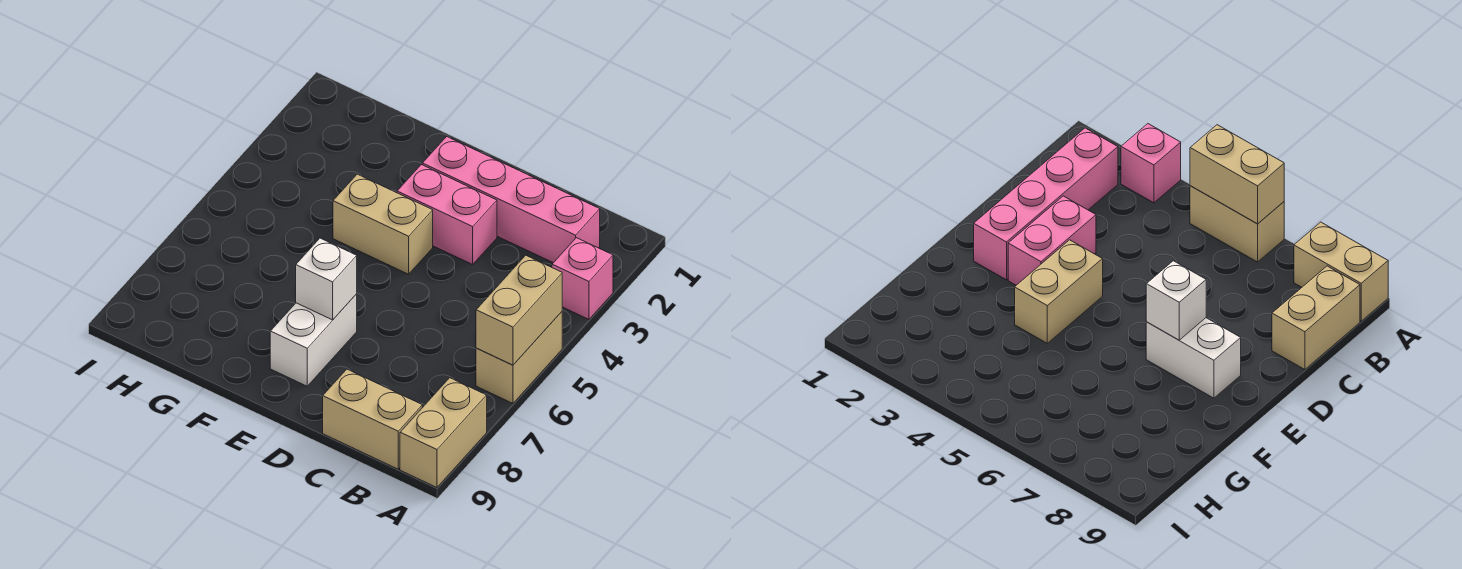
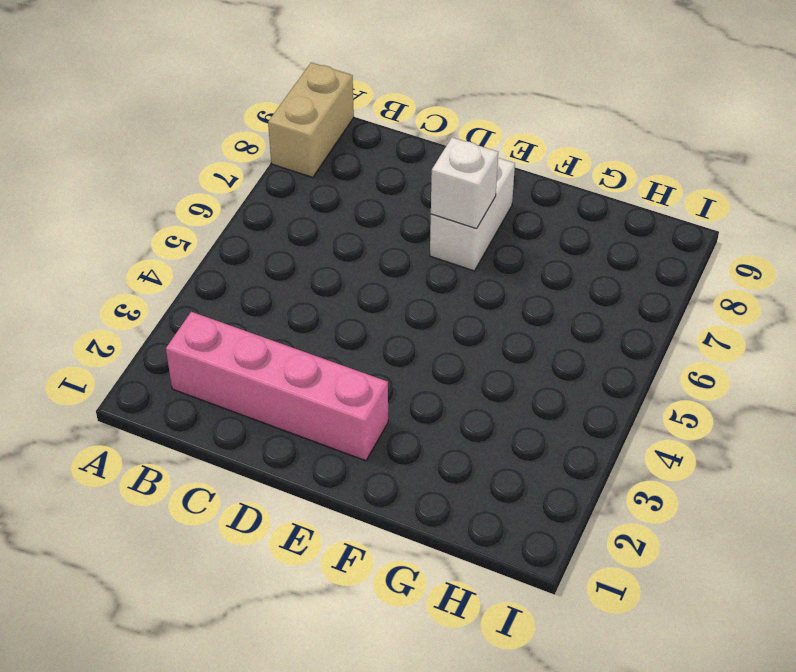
none -> pink brick A3 level 1
none -> tan brick A5:A6 level 1

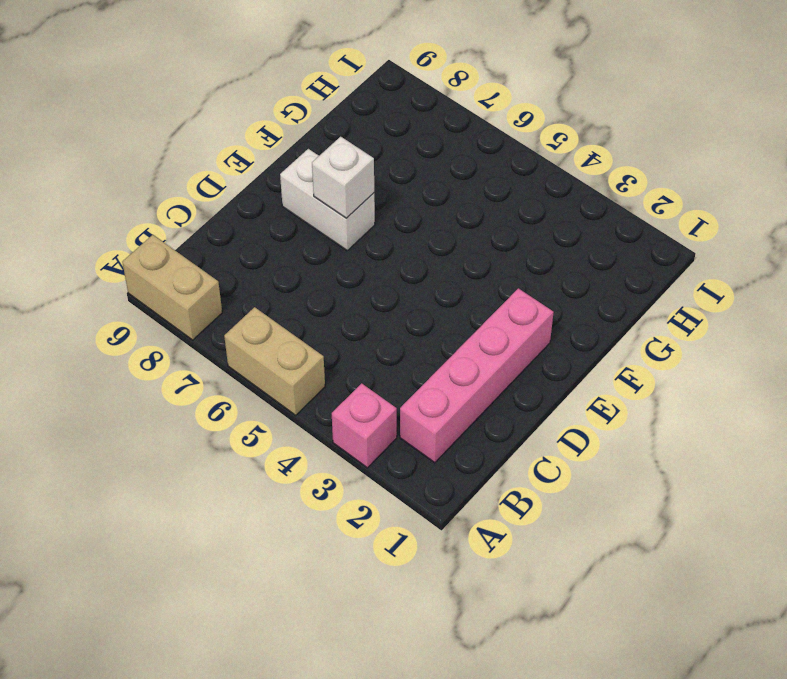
none -> tan brick B9:C9 level 1
none -> pink brick D3:E3 level 1

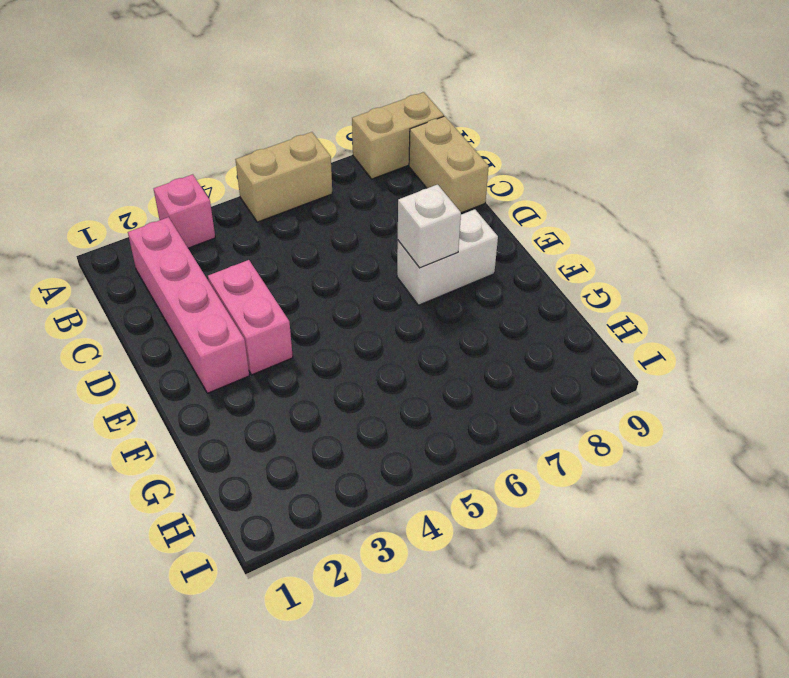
none -> tan brick E4:F4 level 1
none -> tan brick A5:A6 level 2

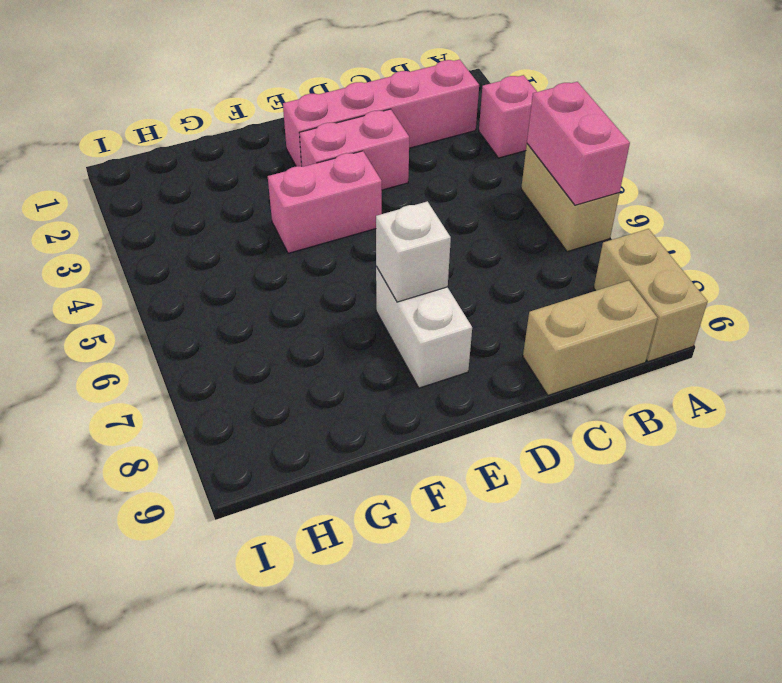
pink brick A5:A6 level 2 -> tan brick A5:A6 level 2
pink brick E4:F4 level 1 -> tan brick E4:F4 level 1

